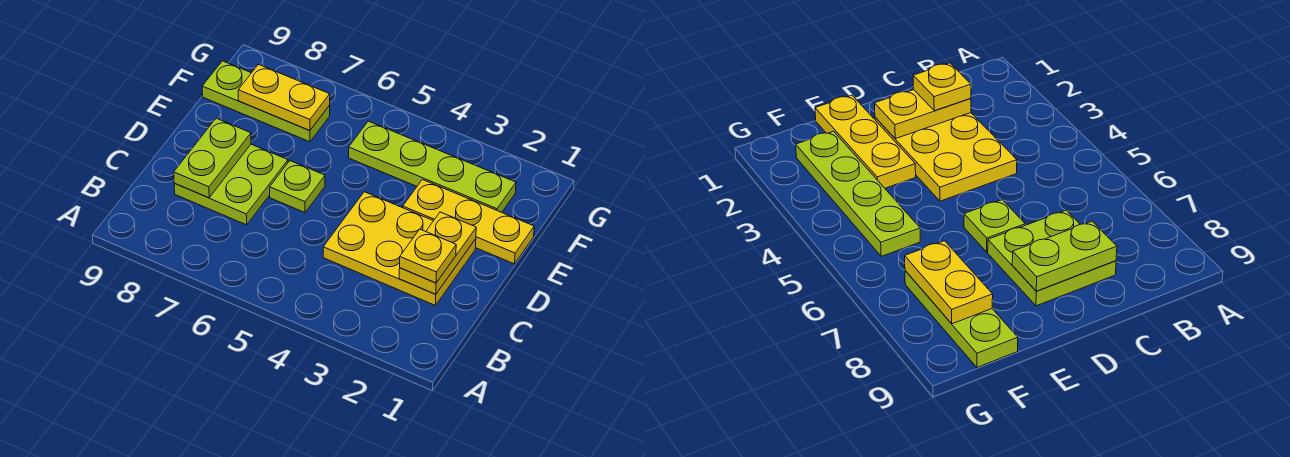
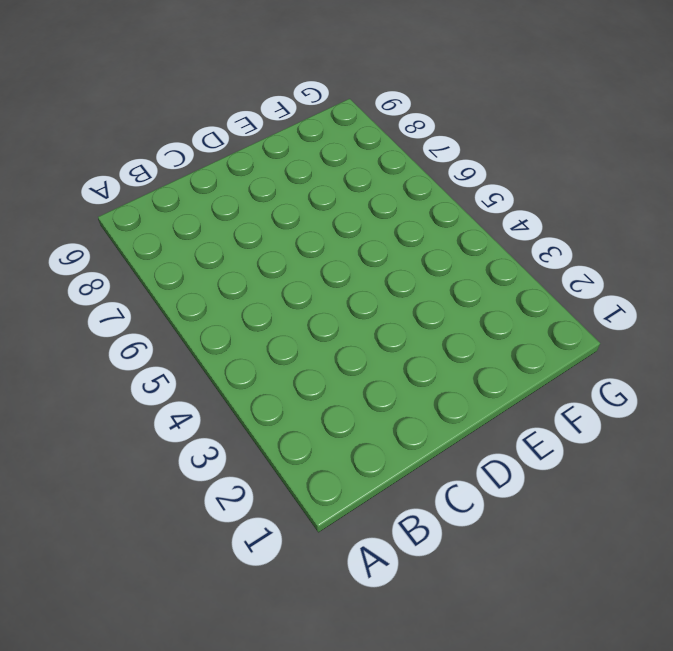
none -> yellow plate C2:D4 level 1
none -> lime plate C7:D8 level 1

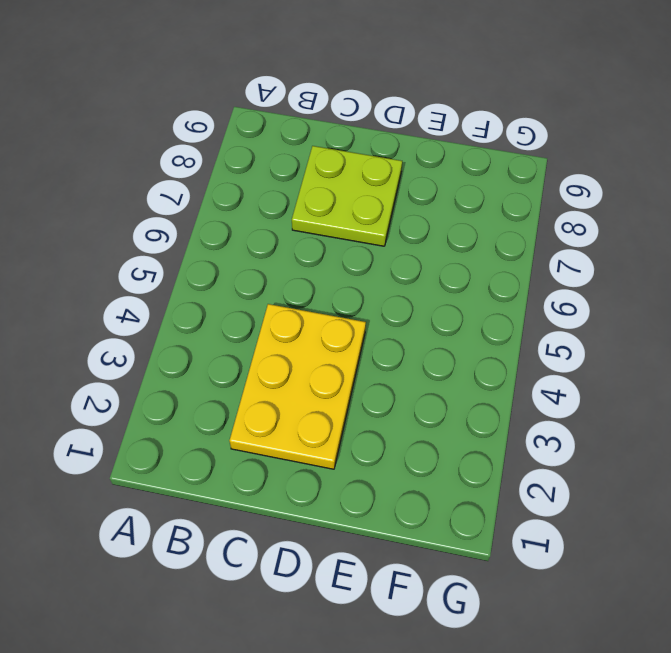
none -> lime plate D6 level 1
none -> yellow plate E1:E3 level 1

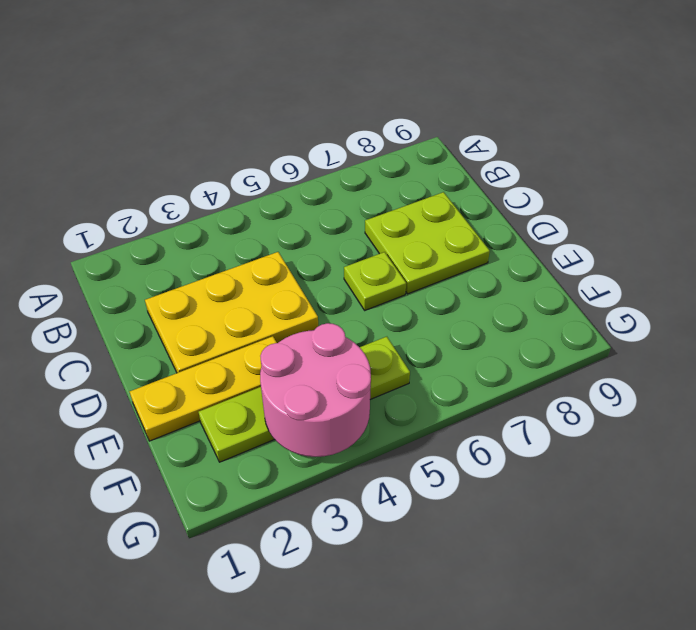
pink round brick F3:G4 level 2 -> none
none -> lime plate F7:F9 level 1
none -> yellow plate C2:D2 level 2

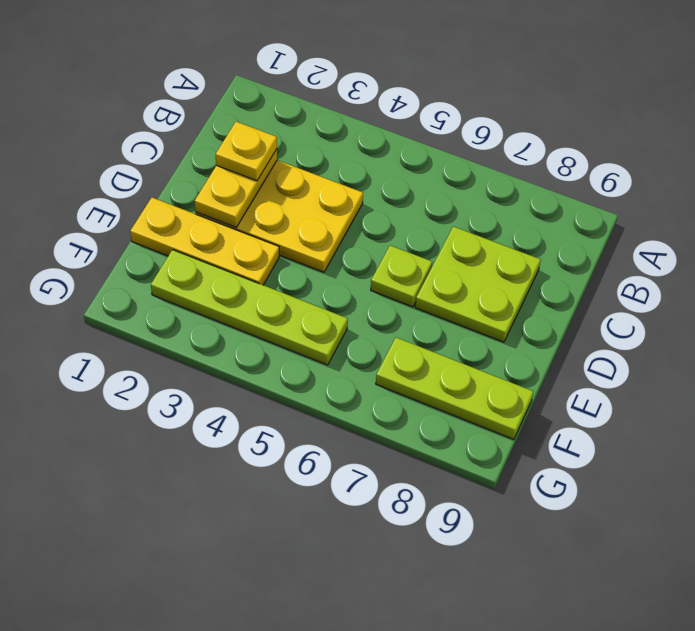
none -> lime plate C8:D8 level 2
none -> yellow plate F7:F8 level 2

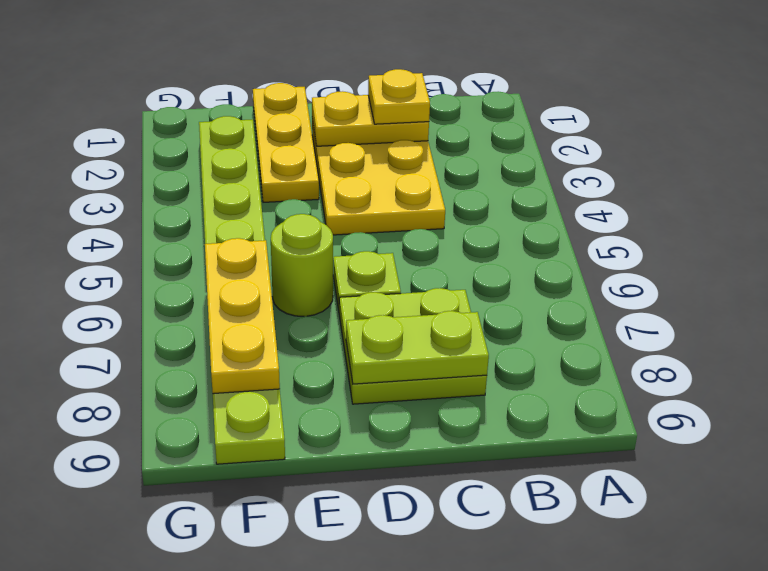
lime round brick E6 level 1 -> none
yellow plate F6:F8 level 2 -> yellow plate F7:F8 level 2

